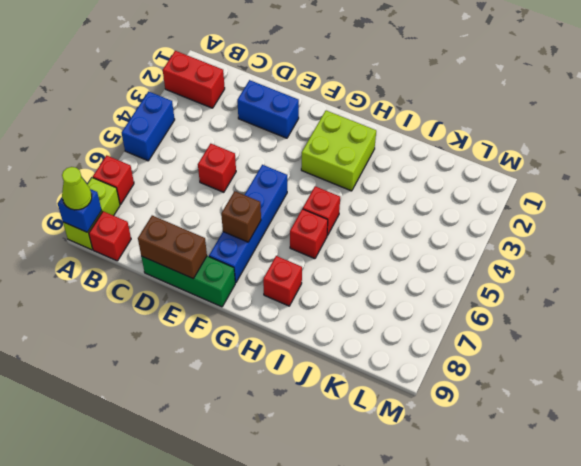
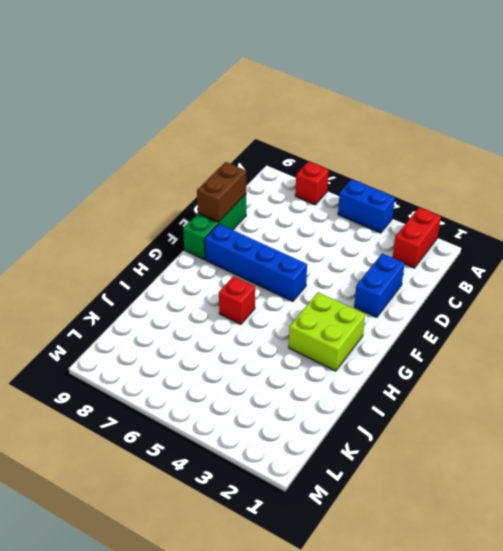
none -> lime brick A8:A9 level 1
none -> red brick B9 level 1
none -> red brick D5 level 1

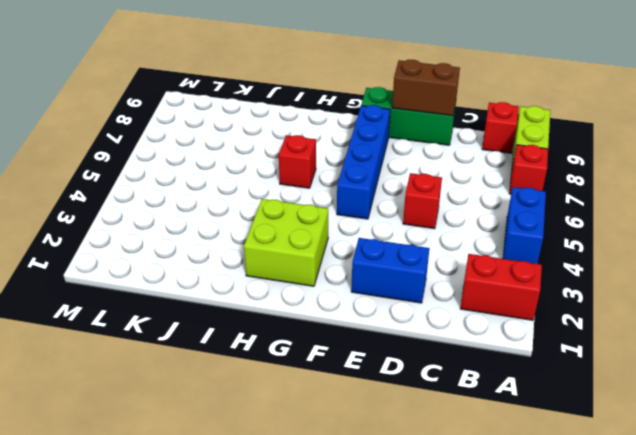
none -> red brick H5 level 1
none -> red brick H8 level 1
none -> blue brick A9 level 2

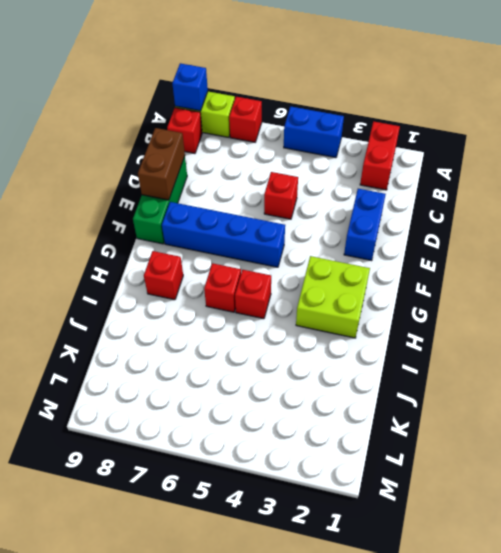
none -> brown brick F7 level 2
none -> lime cone A9 level 3

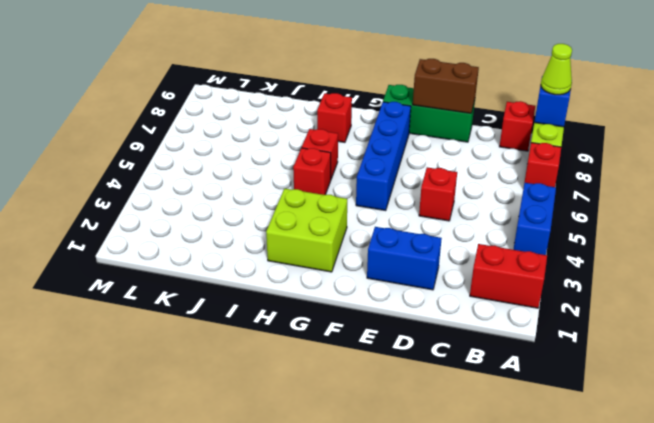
none -> brown brick F7 level 2

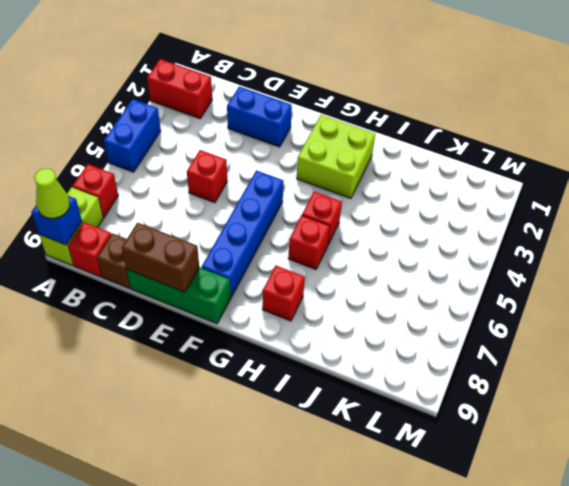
brown brick C9 level 1 -> brown brick F7 level 2

